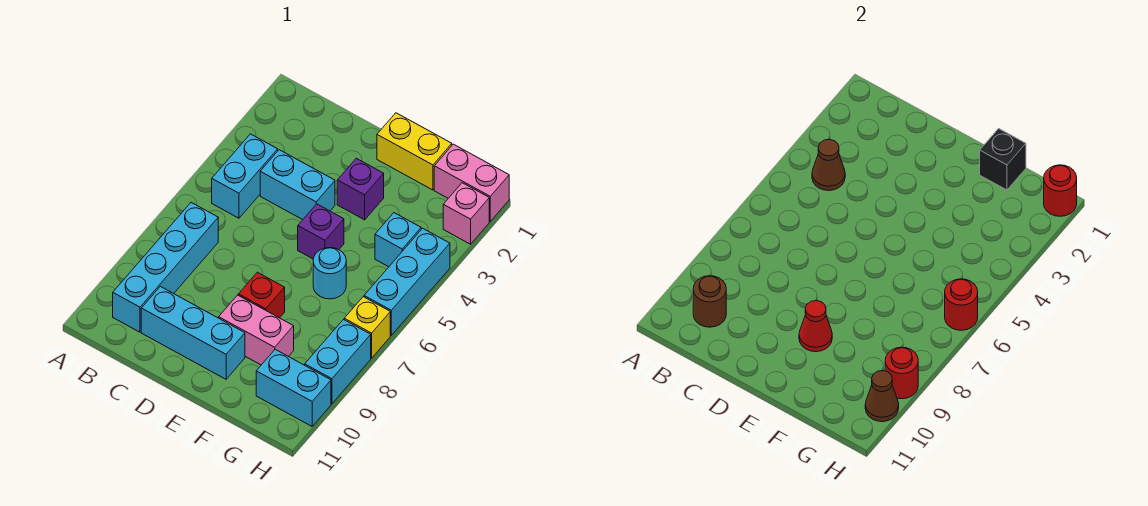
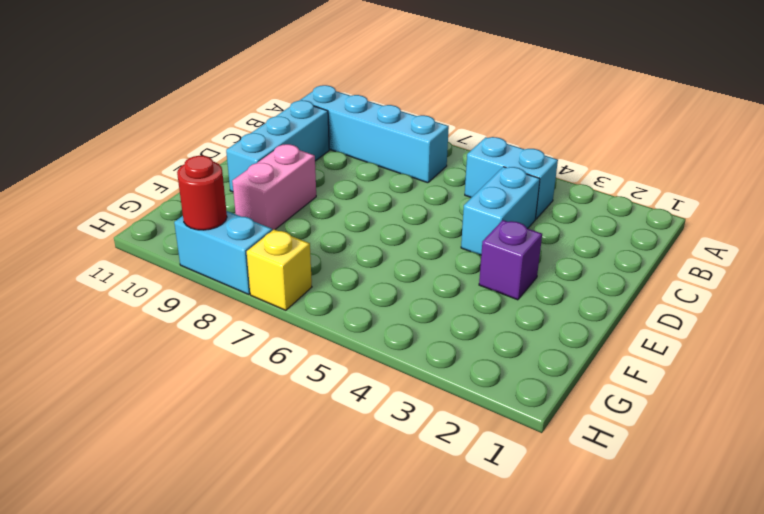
none -> yellow brick E1:F1 level 1
none -> purple brick E5 level 1
none -> red brick E8 level 1

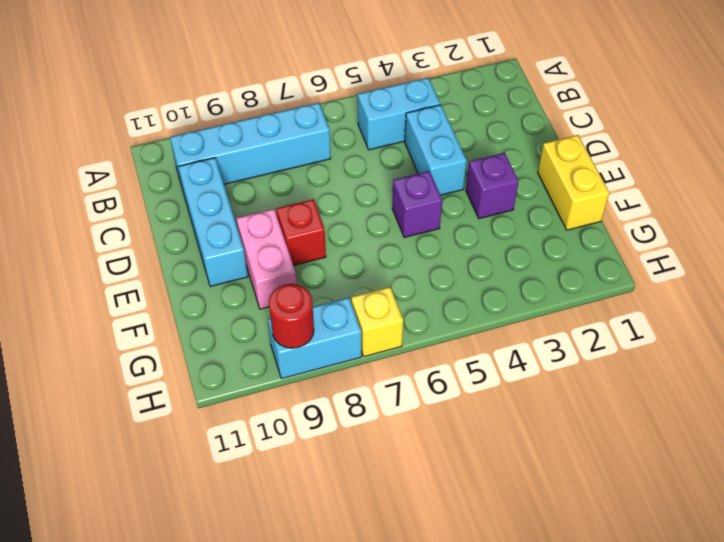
none -> cyan round brick F6 level 1
none -> pink brick G1:H1 level 1
none -> cyan brick G4 level 1

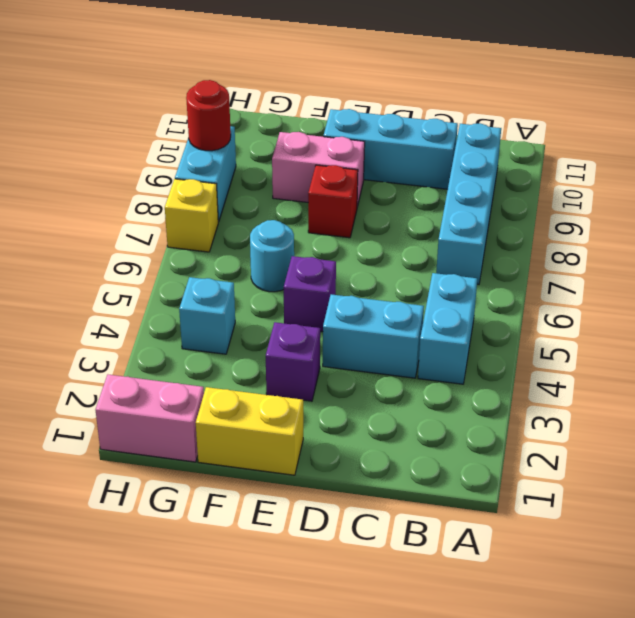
none -> cyan brick G10:H10 level 1
none -> pink brick H2 level 1
none -> cyan brick H4:H6 level 1

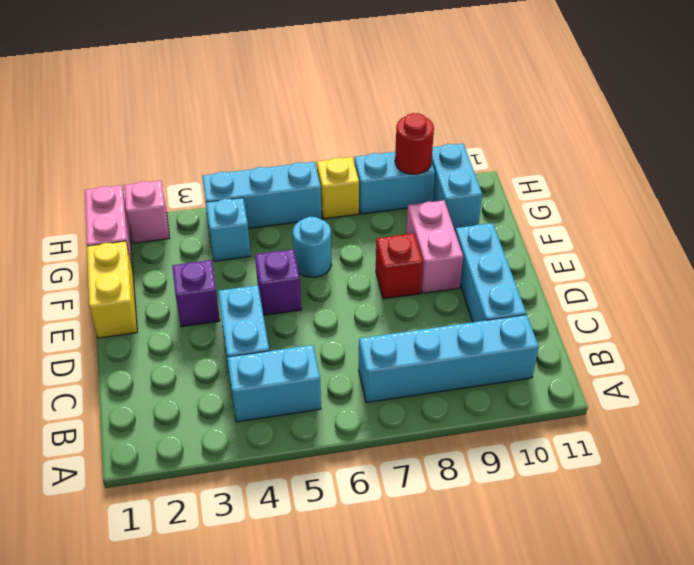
none -> brown cone B4 level 2
none -> brown round brick B10 level 2
none -> red cone E9 level 2

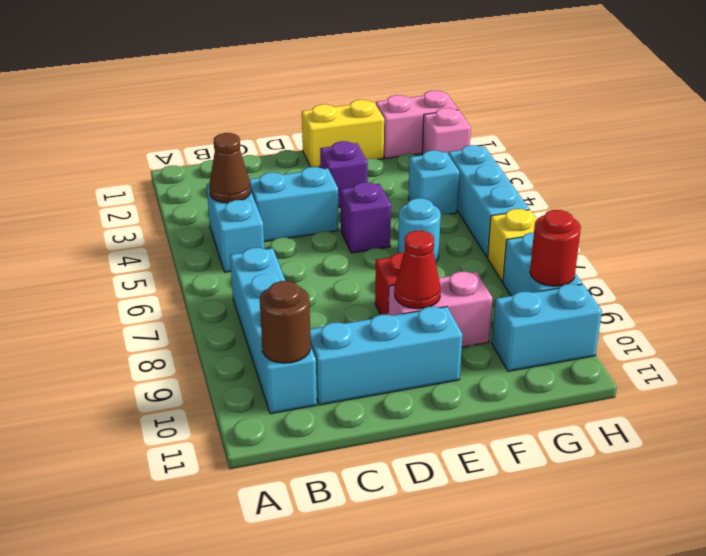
none -> black brick F1 level 2
none -> red round brick H1 level 2
none -> red round brick H6 level 2

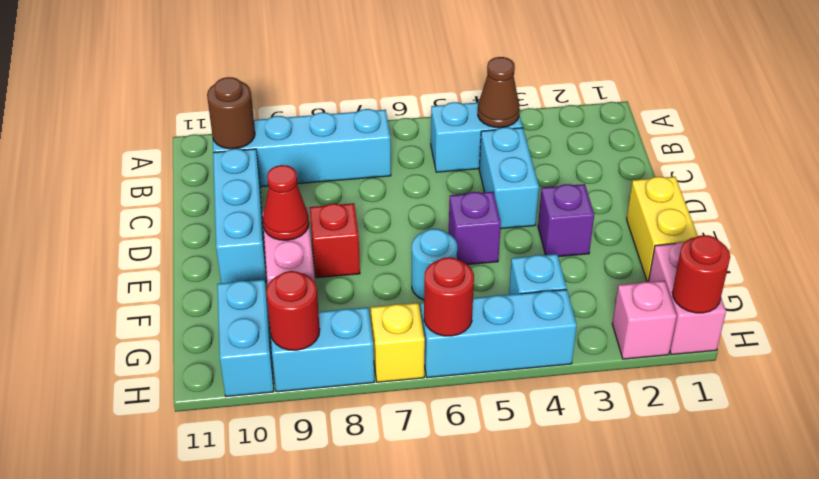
none -> black brick F1 level 2
none -> brown cone H10 level 2

